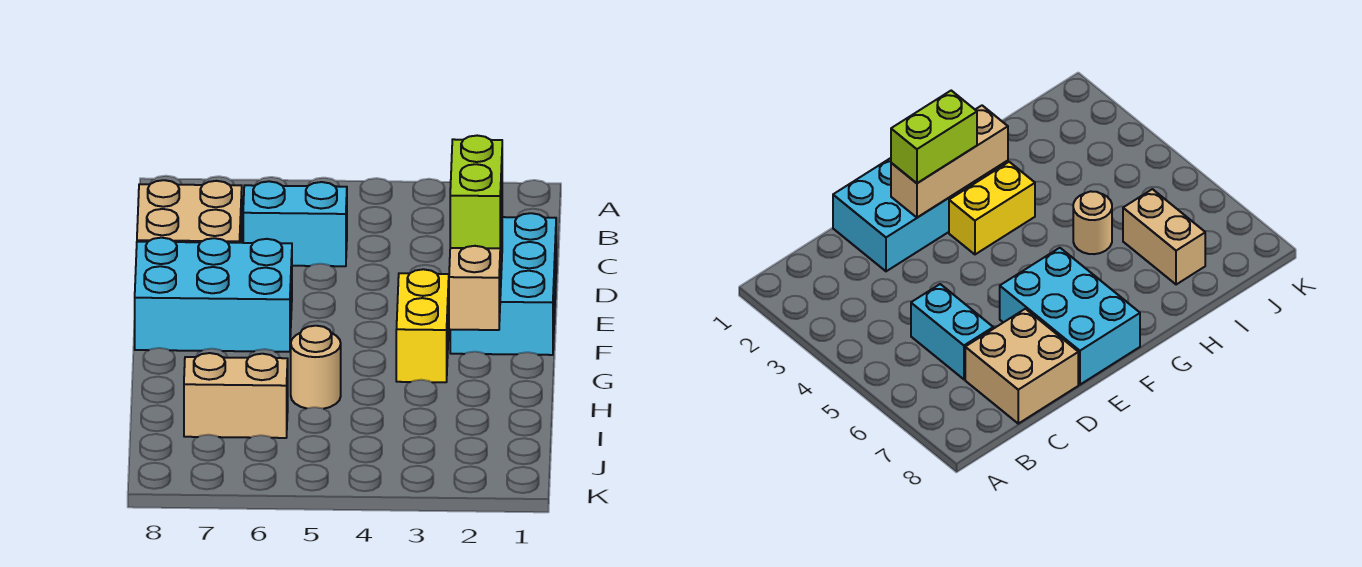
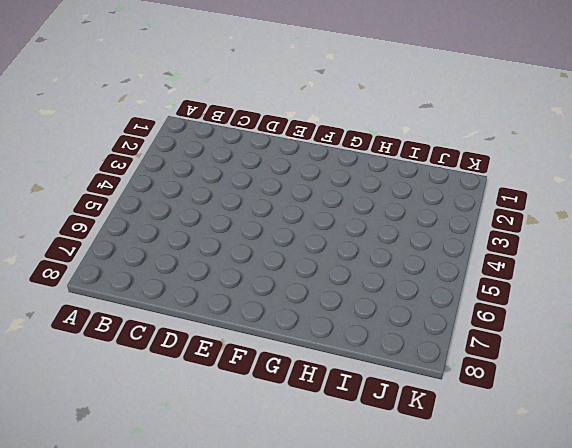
none -> cyan brick C5:C6 level 1
none -> tan brick C7:D8 level 1

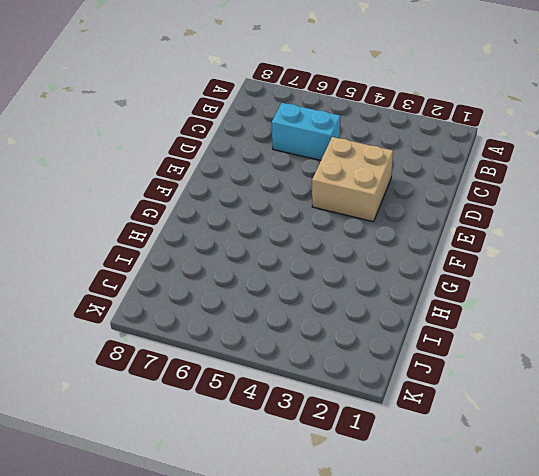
tan brick D3:E4 level 1 -> tan brick C7:D8 level 1
none -> cyan brick D1:F2 level 1
none -> cyan brick E6:F8 level 1

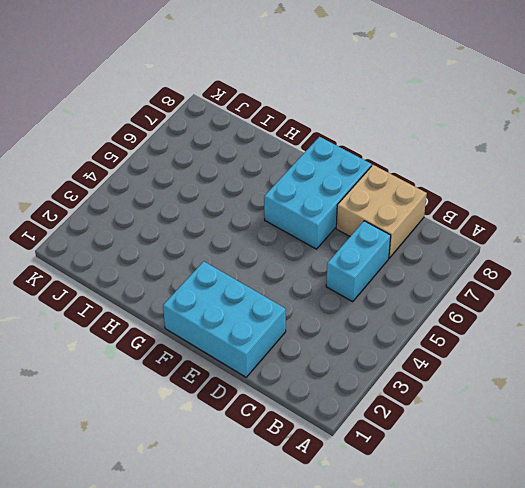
none -> yellow brick F3:G3 level 1
none -> tan round brick H5 level 1

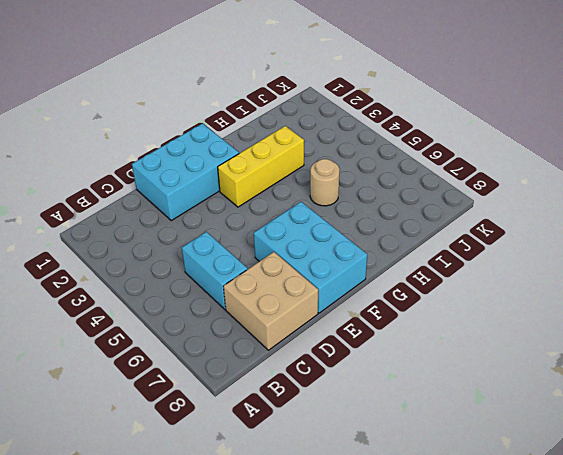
yellow brick F3:H3 level 1 -> yellow brick F3:G3 level 1
none -> tan brick I6:I7 level 1
none -> tan brick E2:G2 level 2

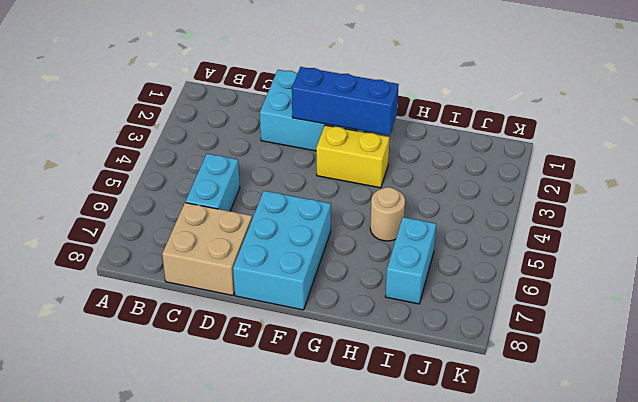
blue brick E2:G2 level 2 -> tan brick E2:G2 level 2
cyan brick I6:I7 level 1 -> tan brick I6:I7 level 1
none -> lime brick E2:F2 level 3

